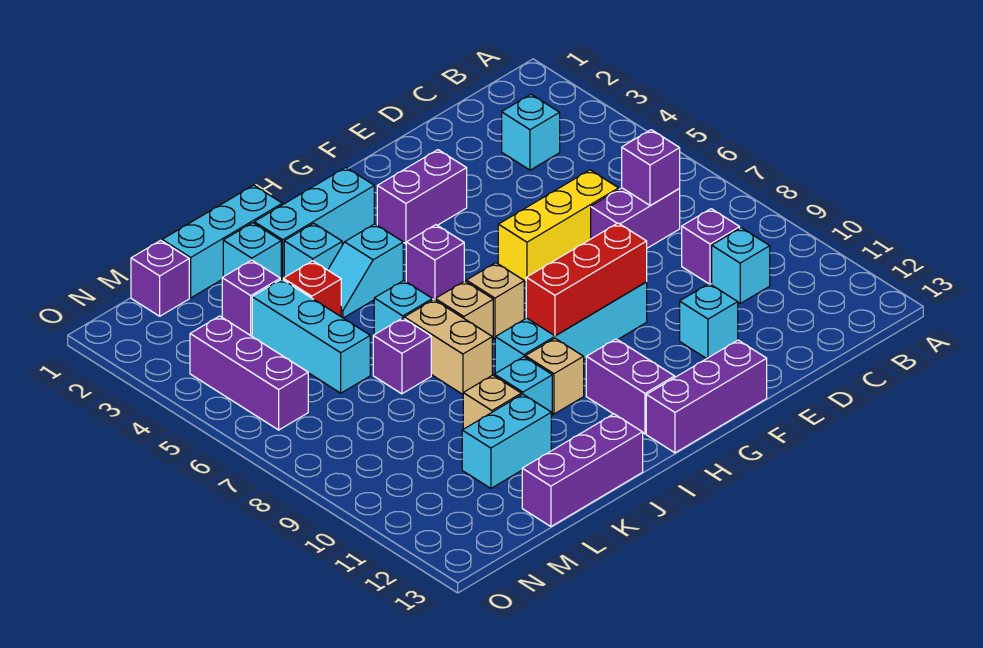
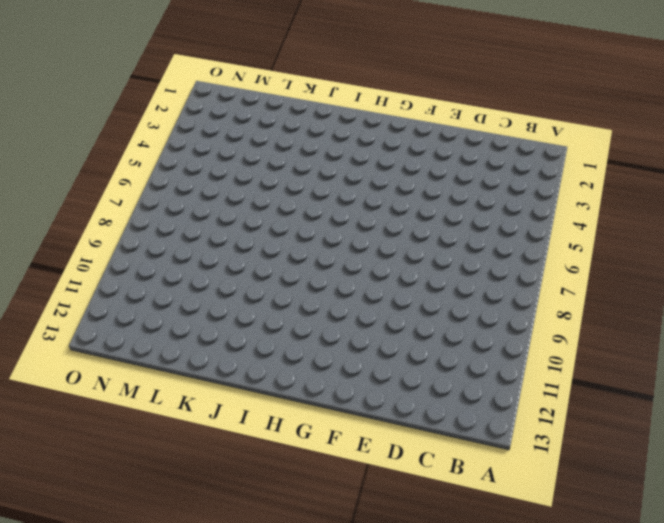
none -> cyan brick C3 level 1
none -> purple brick C7:D7 level 1
none -> purple brick C9 level 1
none -> cyan brick C10 level 1

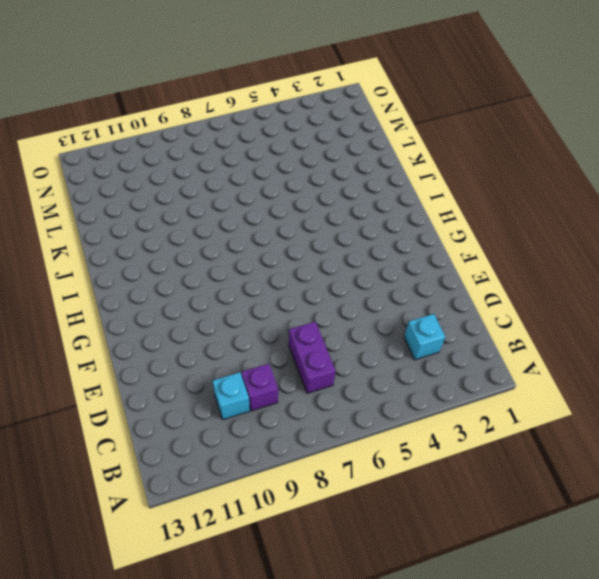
none -> yellow brick D6:F6 level 1
none -> cyan brick E11 level 1
none -> purple brick F3:G3 level 1
none -> cyan brick F9:I9 level 1

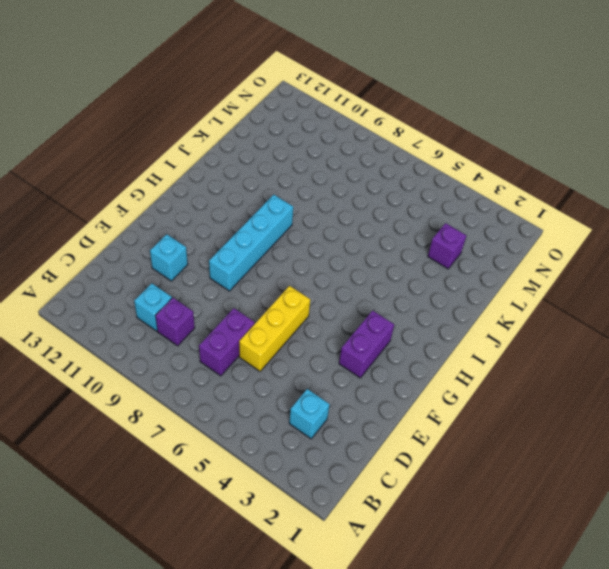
none -> purple brick F13:H13 level 1
none -> cyan brick H2:J2 level 1
none -> purple brick H5 level 1
none -> tan brick H7 level 1

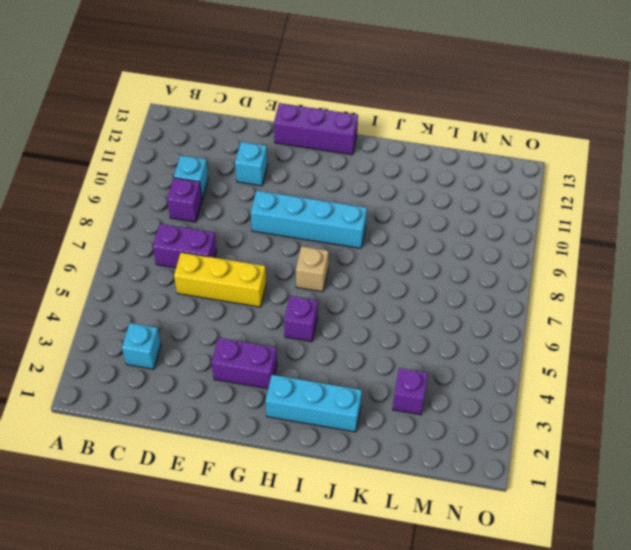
none -> purple brick H11:H12 level 1
none -> cyan slope I4:J4 level 1 top I
none -> tan brick I7 level 1
none -> tan brick I10 level 1

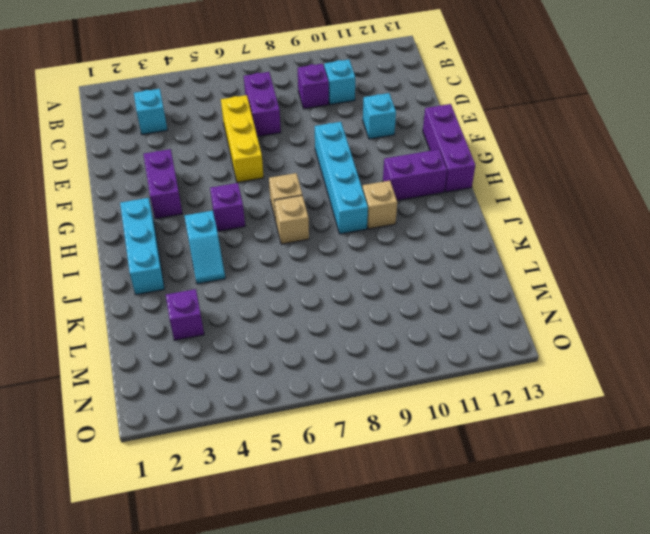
none -> cyan brick J1:L1 level 1
none -> cyan brick J3 level 1
none -> cyan brick J6 level 1
none -> tan brick J7:J8 level 1

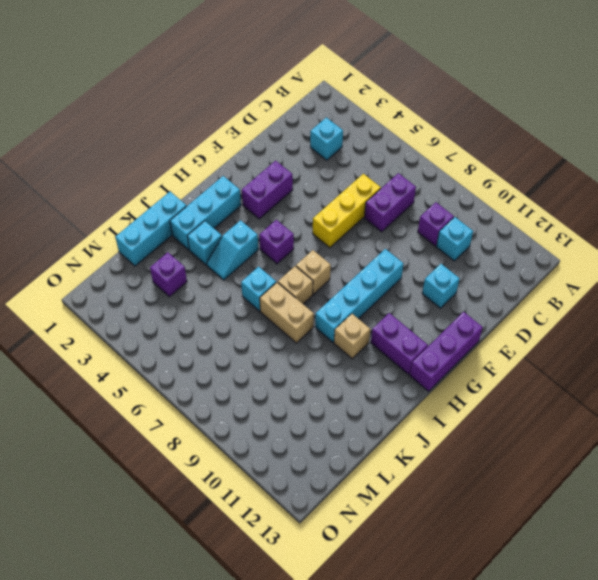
none -> cyan brick J10 level 1
none -> purple brick J13:L13 level 1
none -> cyan brick K2 level 1
none -> red brick K4 level 1

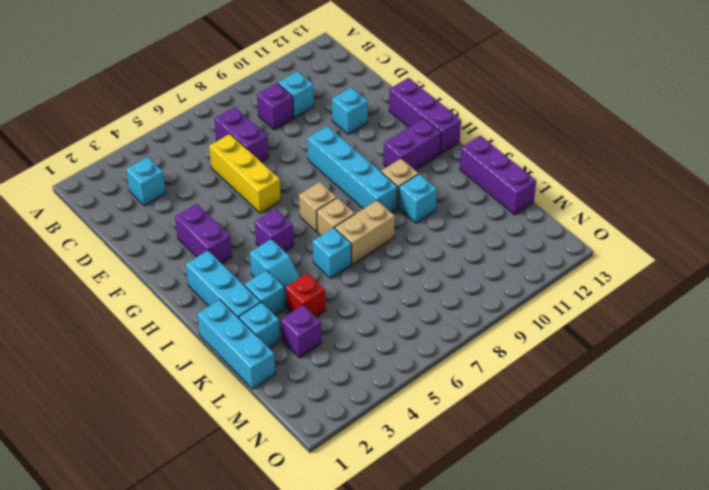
none -> purple brick K7 level 1
none -> tan brick K10 level 1
none -> cyan brick K11:L11 level 1
none -> cyan brick L4:L6 level 1

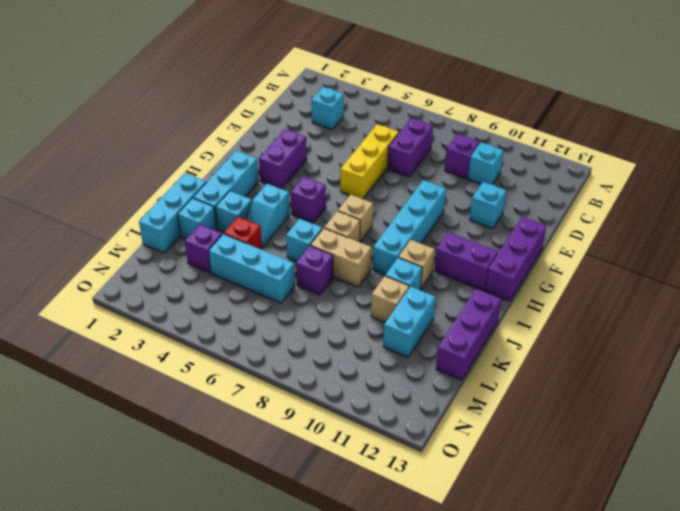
none -> purple brick M1 level 1
none -> purple brick N4:N6 level 1
none -> purple brick C7 level 2
none -> red brick F9:H9 level 2

